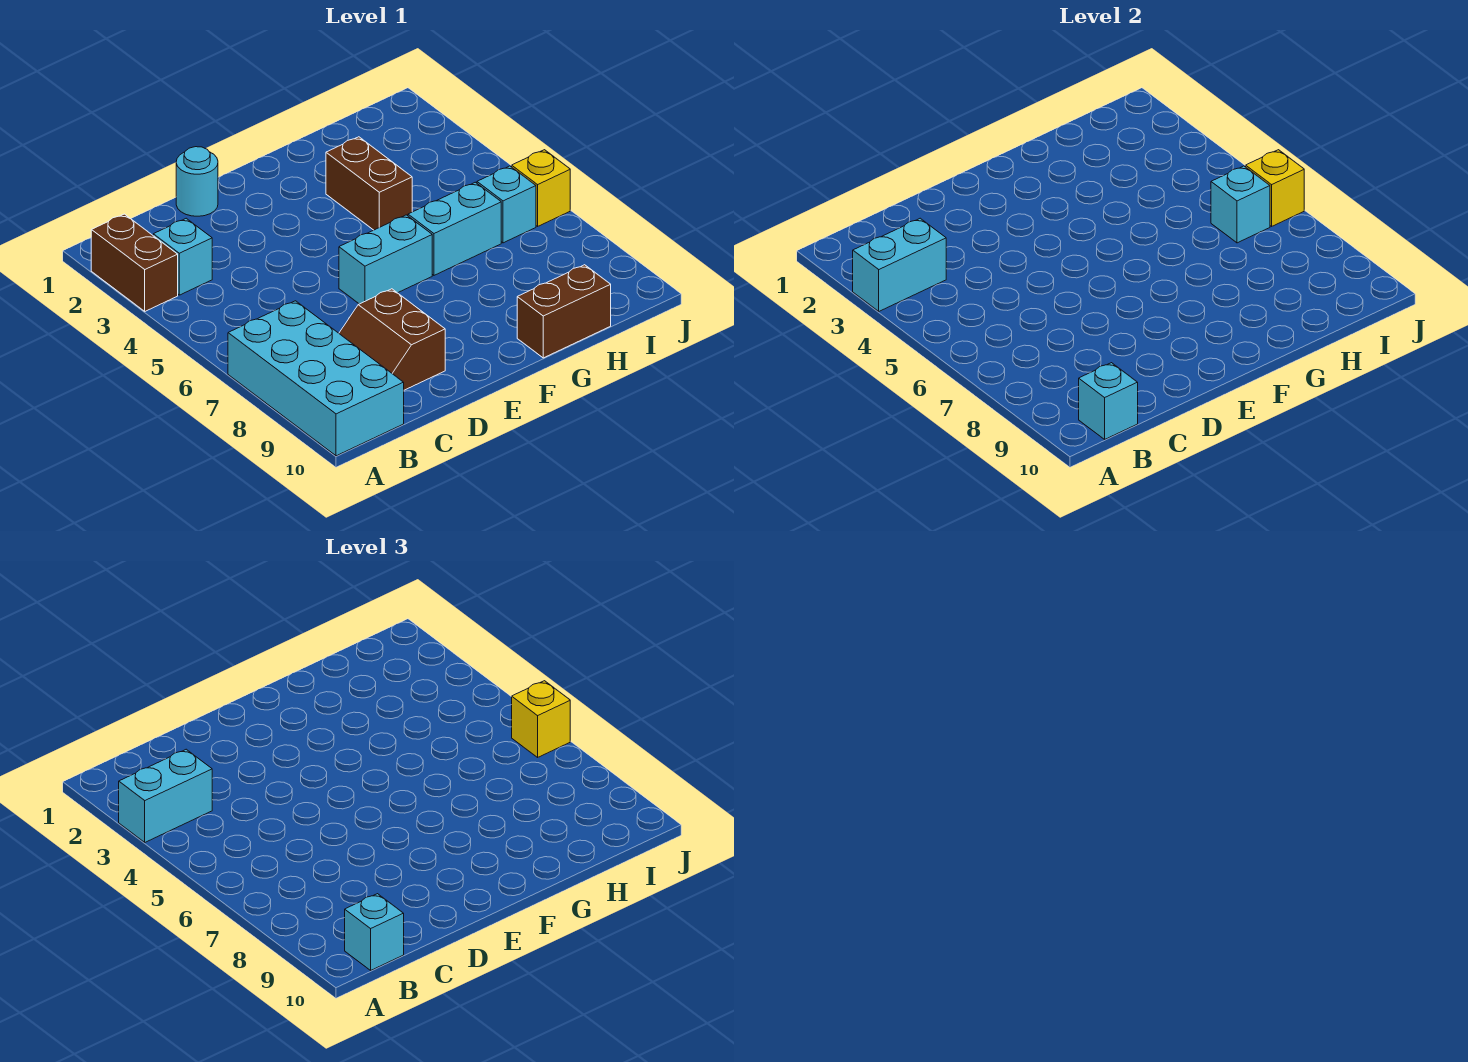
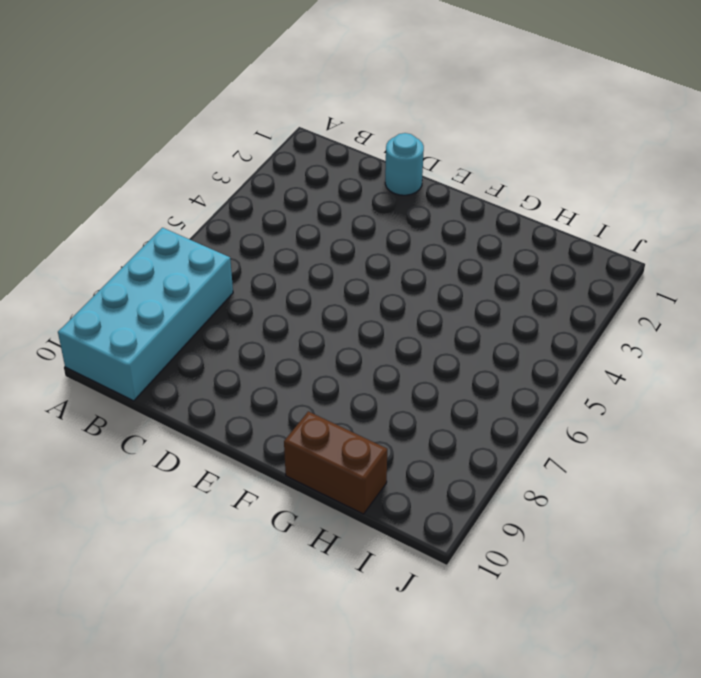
none -> brown brick A2:A3 level 1
none -> cyan brick B3 level 1
none -> brown slope C8:D9 level 1 top D

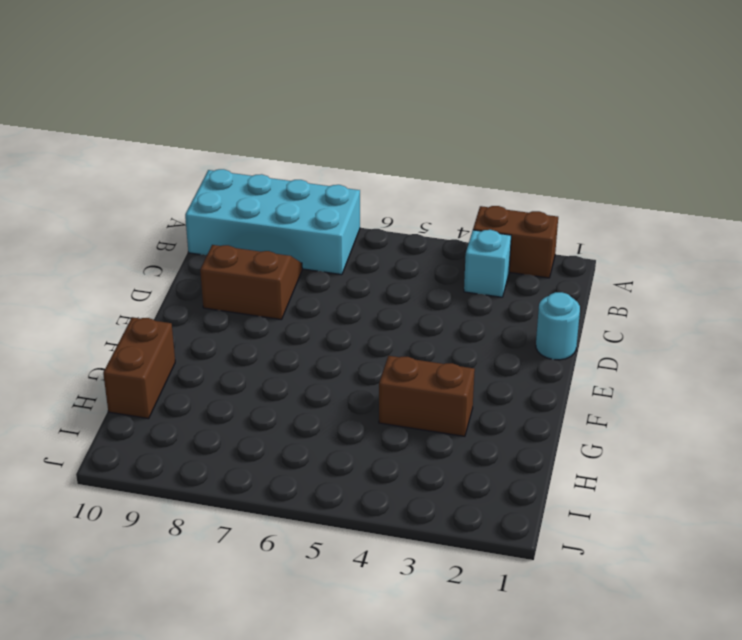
none -> cyan brick E6:F6 level 1
none -> cyan brick G6:H6 level 1
none -> cyan brick I6 level 1

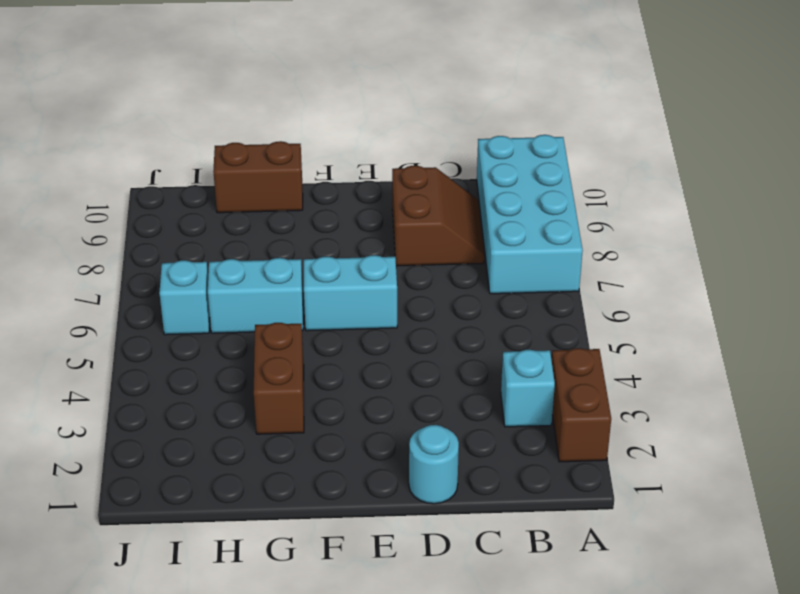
none -> yellow brick J6 level 1
none -> cyan brick A3:B3 level 2
none -> cyan brick B10 level 2

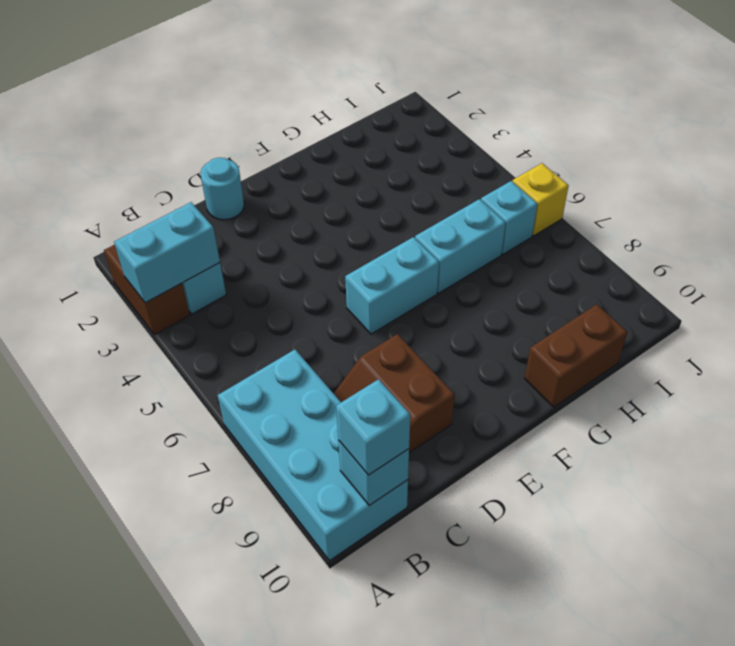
none -> brown brick G3:G4 level 1
none -> cyan brick I6 level 2
none -> yellow brick J6 level 2

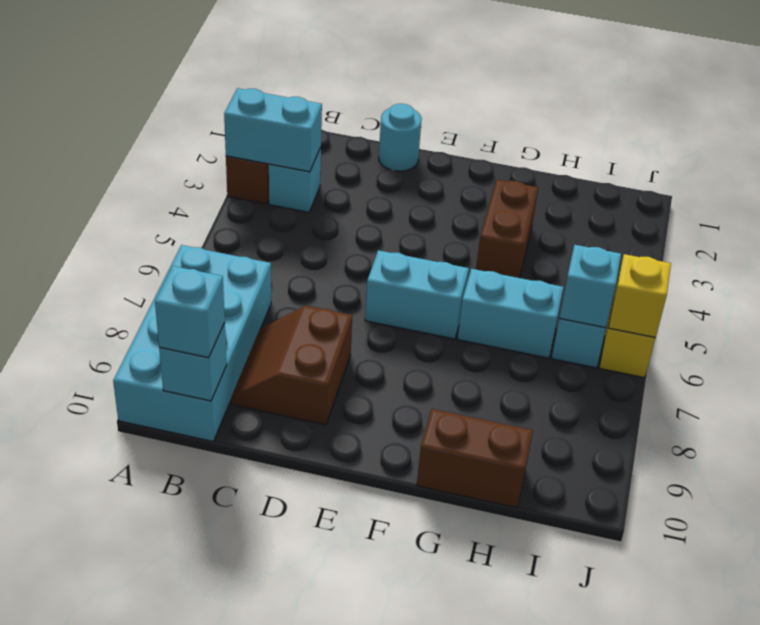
none -> cyan brick A3:B3 level 3
none -> yellow brick J6 level 3

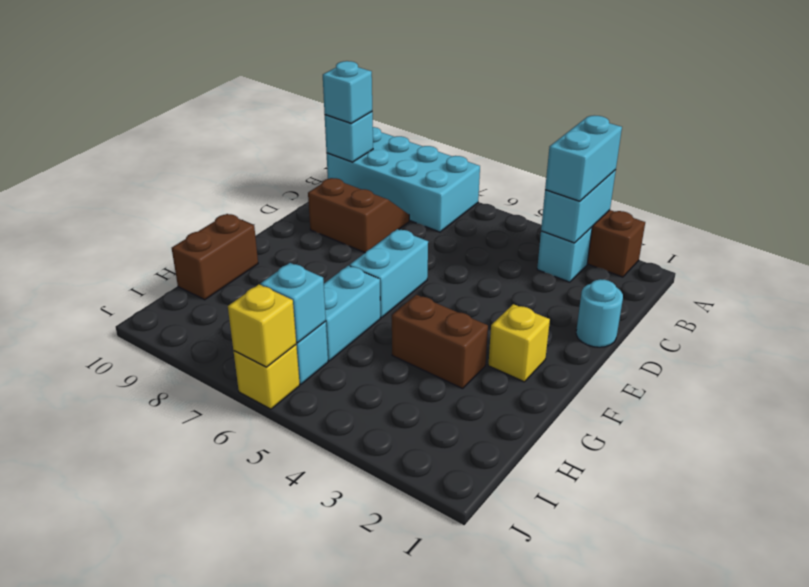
yellow brick F2 level 1 -> yellow brick J6 level 3

